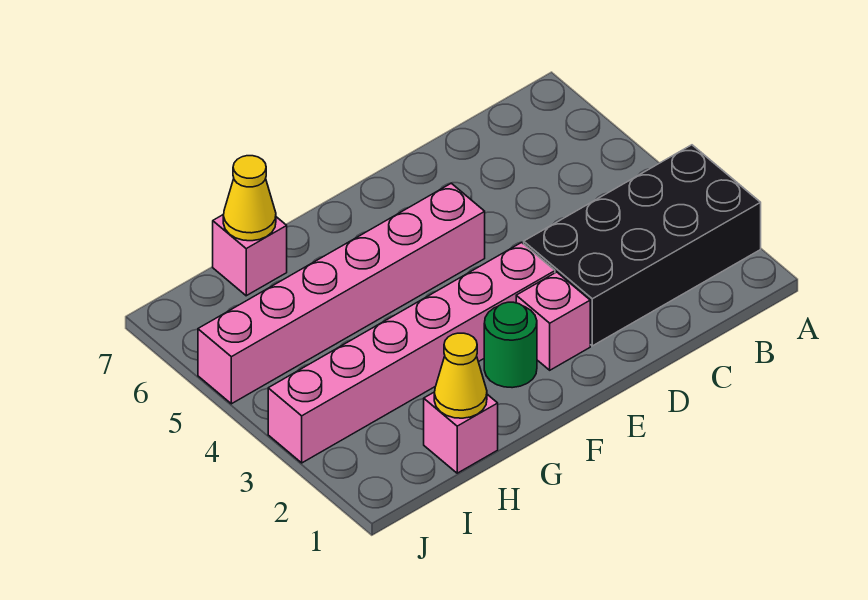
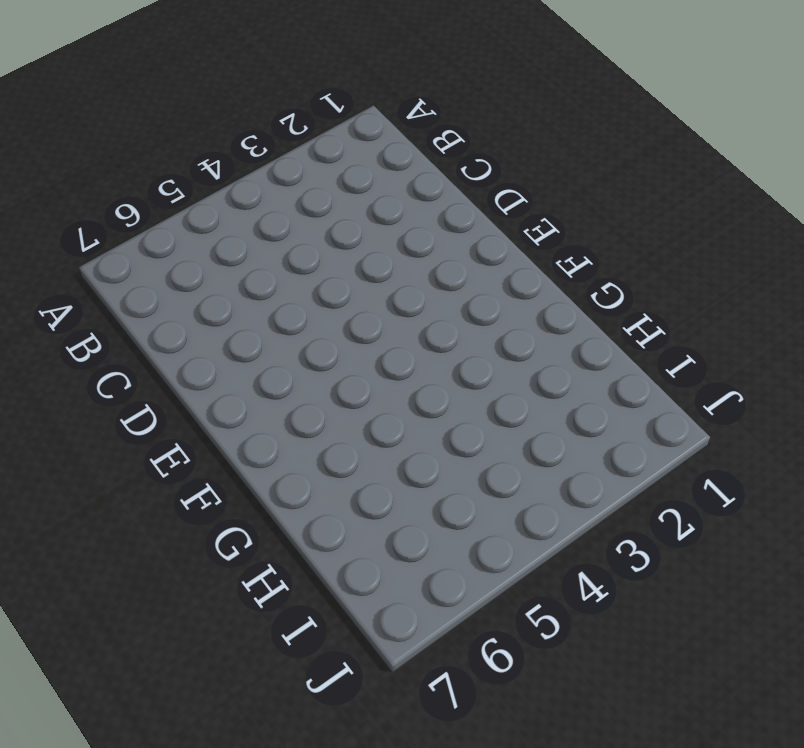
none -> black brick A2:D3 level 1
none -> pink brick E2 level 1

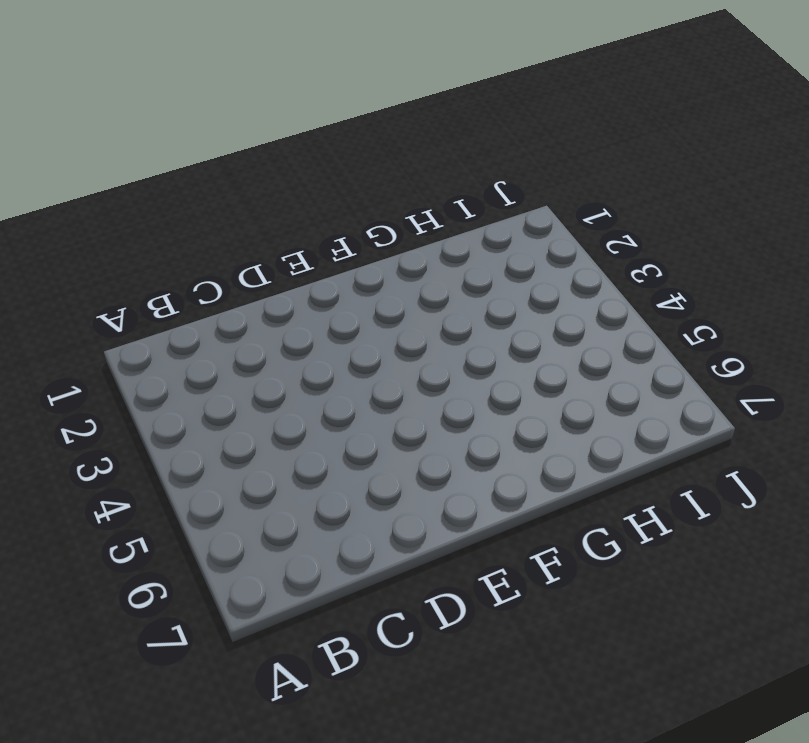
none -> black brick A2:D3 level 1
none -> pink brick E2 level 1

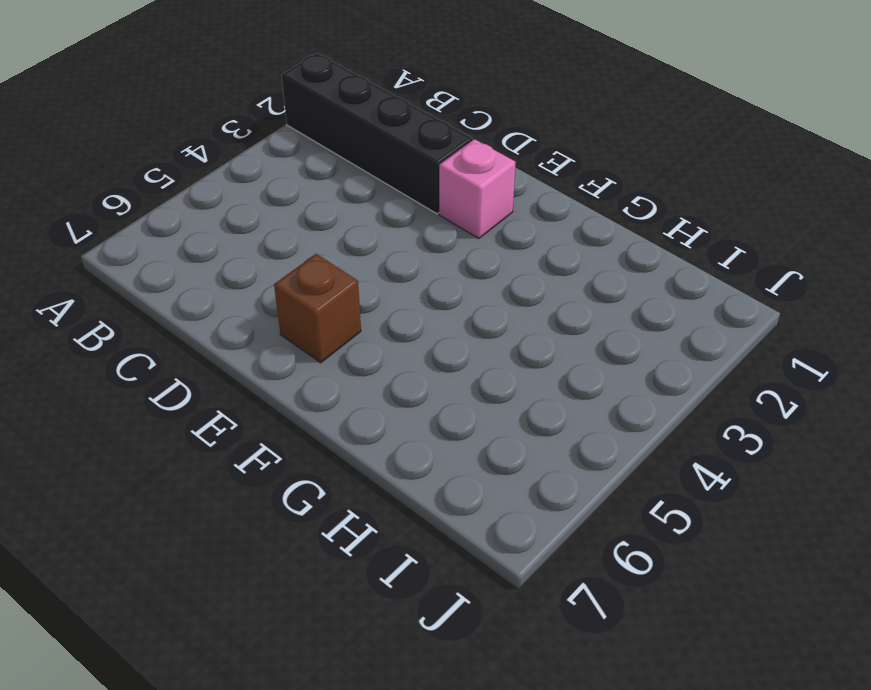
black brick A2:D2 level 1 -> black brick A2:D3 level 1
brown brick E6 level 1 -> none
none -> pink brick E3:J3 level 1
none -> pink brick E5:J5 level 1

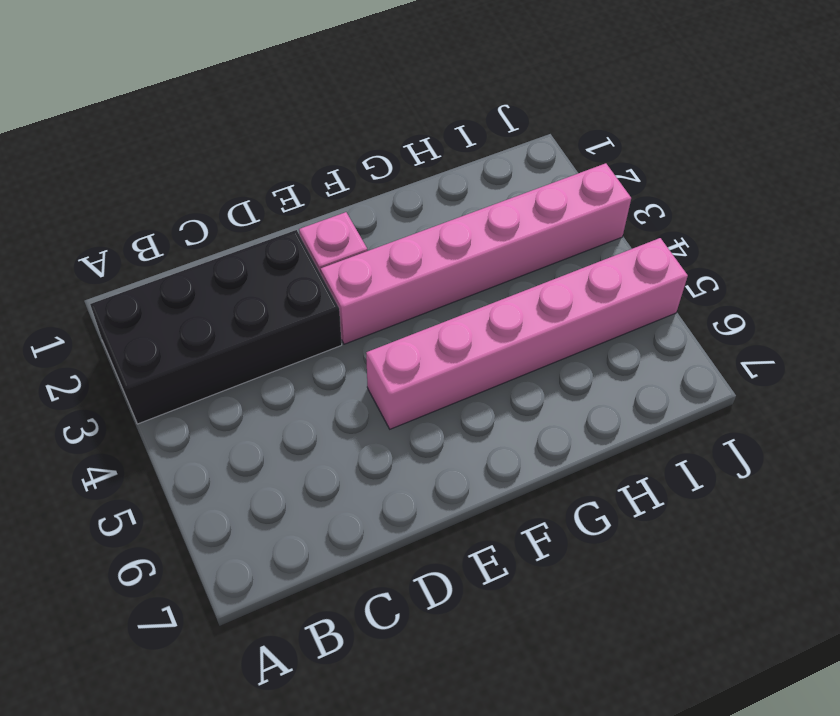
none -> green round brick F2 level 1
none -> pink brick H1 level 1

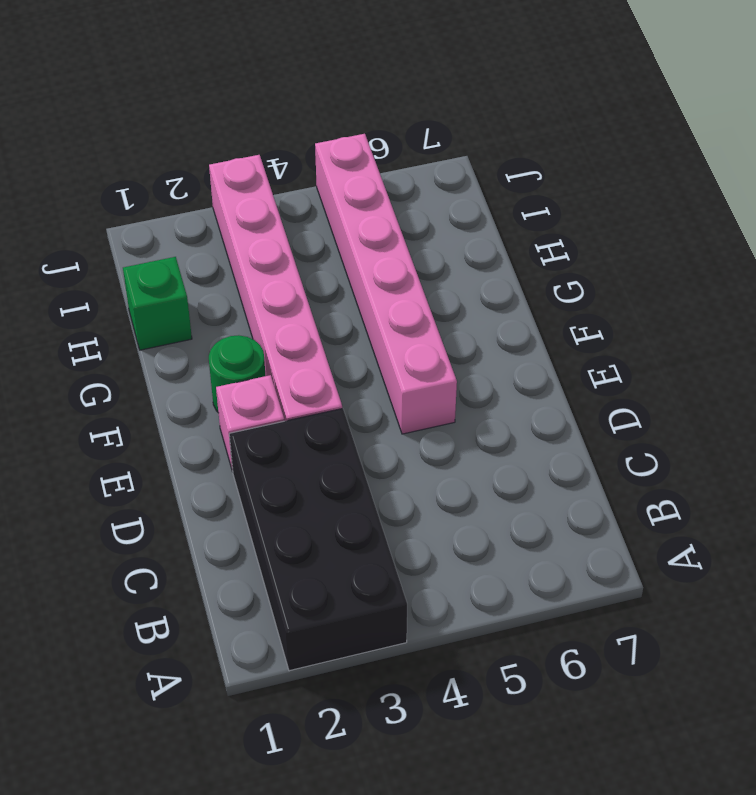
green brick H1 level 1 -> pink brick H1 level 1
none -> pink brick H7 level 1
none -> yellow cone H1 level 2

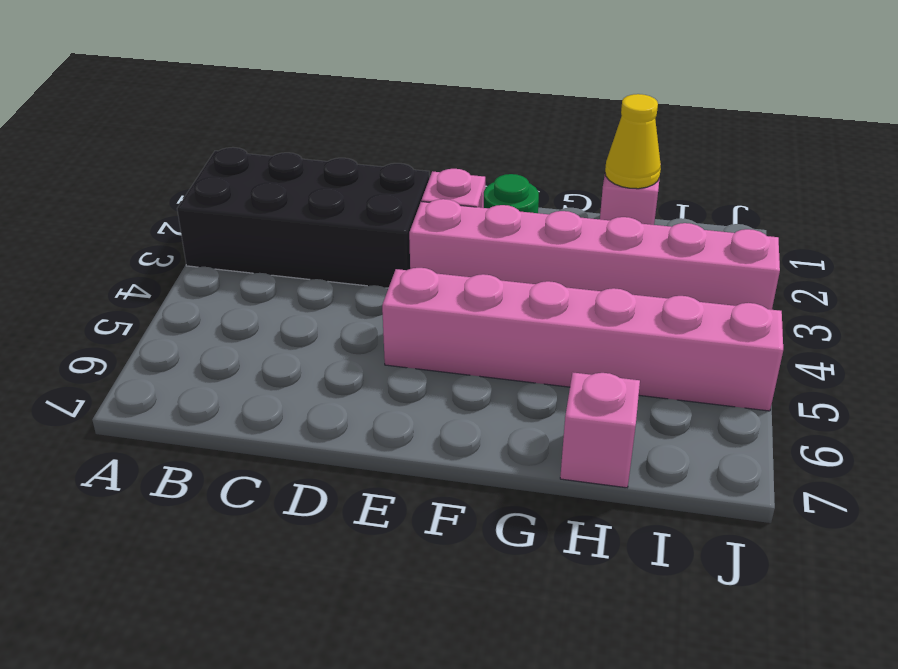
none -> yellow cone H7 level 2

